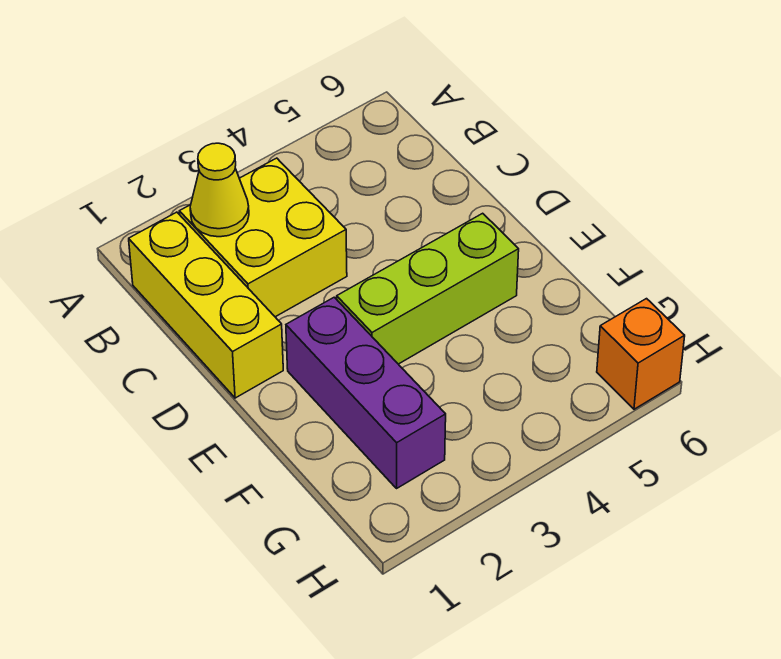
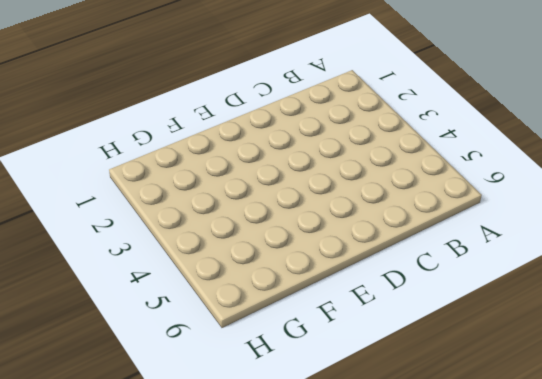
none -> yellow brick B1:D1 level 1
none -> yellow brick B2:C3 level 1

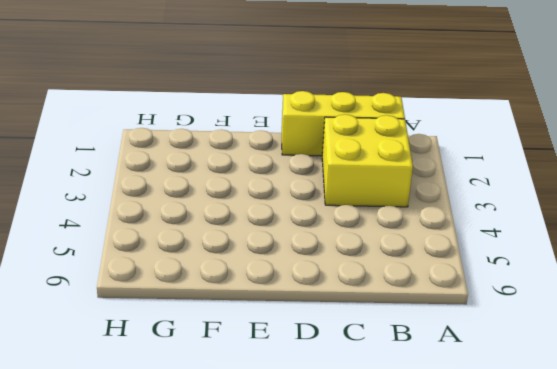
none -> purple brick E2:G2 level 1
none -> lime brick E3:E5 level 1

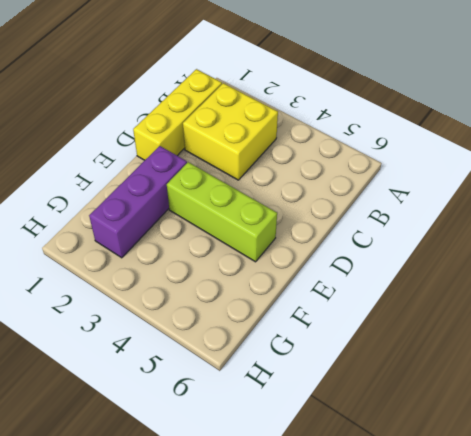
none -> orange brick H6 level 1
none -> yellow cone B2 level 2

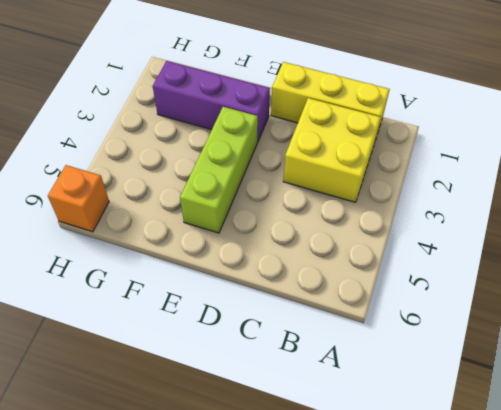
none -> yellow cone B2 level 2

